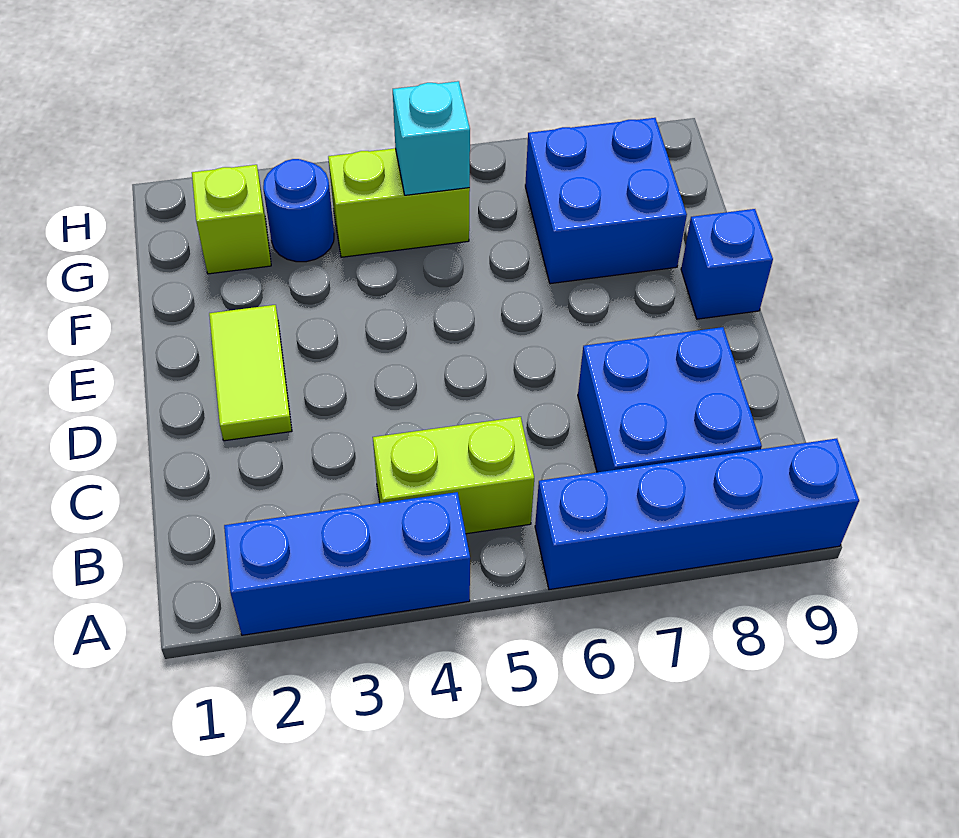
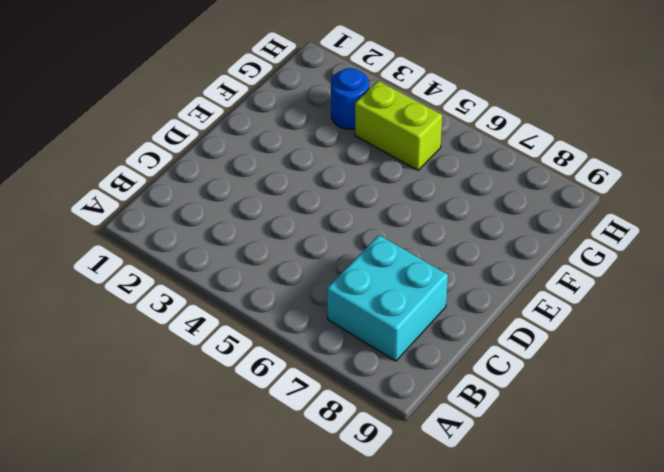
cyan brick B7:C8 level 1 -> blue brick B7:C8 level 1
none -> blue brick A2:A4 level 1
none -> blue brick A6:A9 level 1

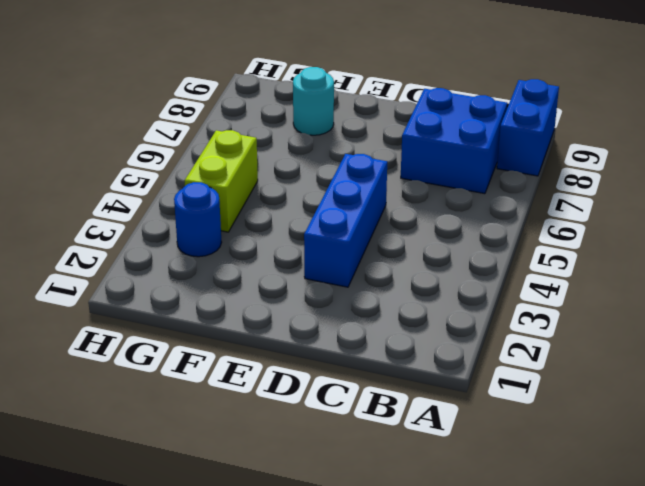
blue brick A8:A9 level 1 -> blue brick A6:A9 level 1
blue brick D3:D5 level 1 -> blue brick A2:A4 level 1
cyan round brick F8 level 1 -> blue brick F7:G8 level 1
none -> lime brick B4:B5 level 1
none -> lime tile D2:E2 level 1

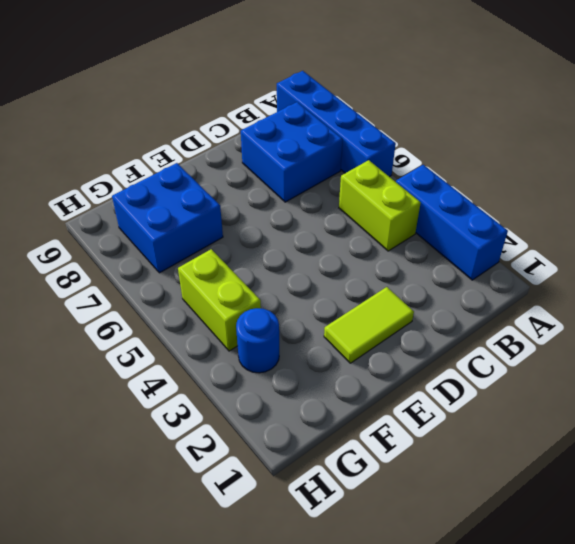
none -> blue brick E9 level 1
none -> lime brick G2 level 1

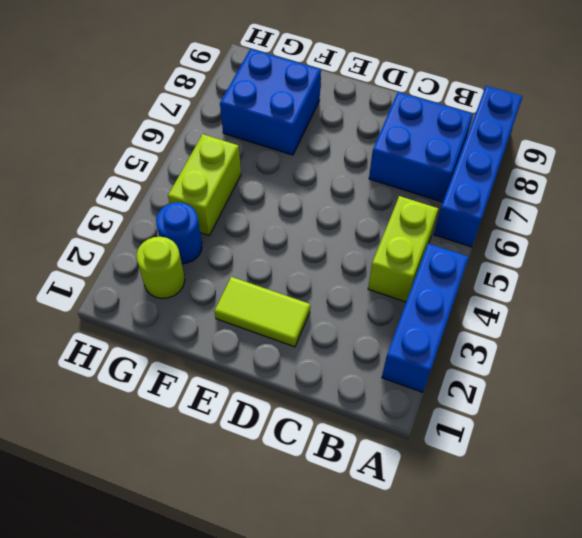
lime round brick G2 level 1 -> lime brick G2 level 1
none -> blue brick E9 level 1
none -> cyan brick G5 level 2

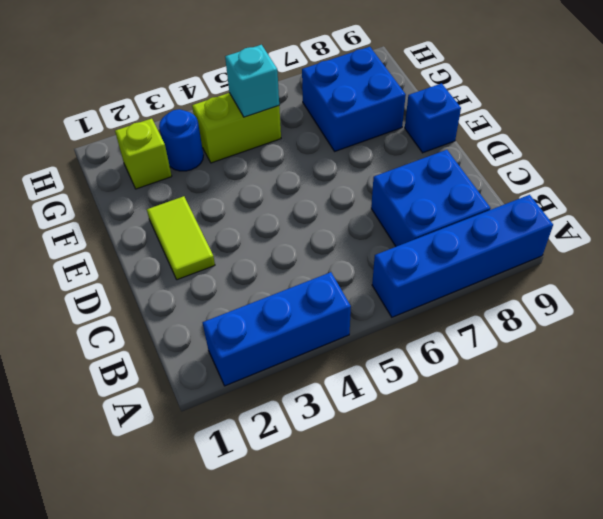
none -> lime brick B4:B5 level 1

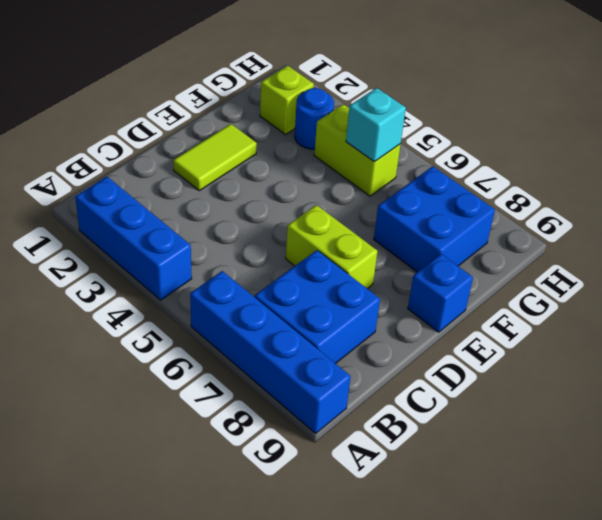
lime brick D6:D7 level 1 -> lime brick B4:B5 level 1

